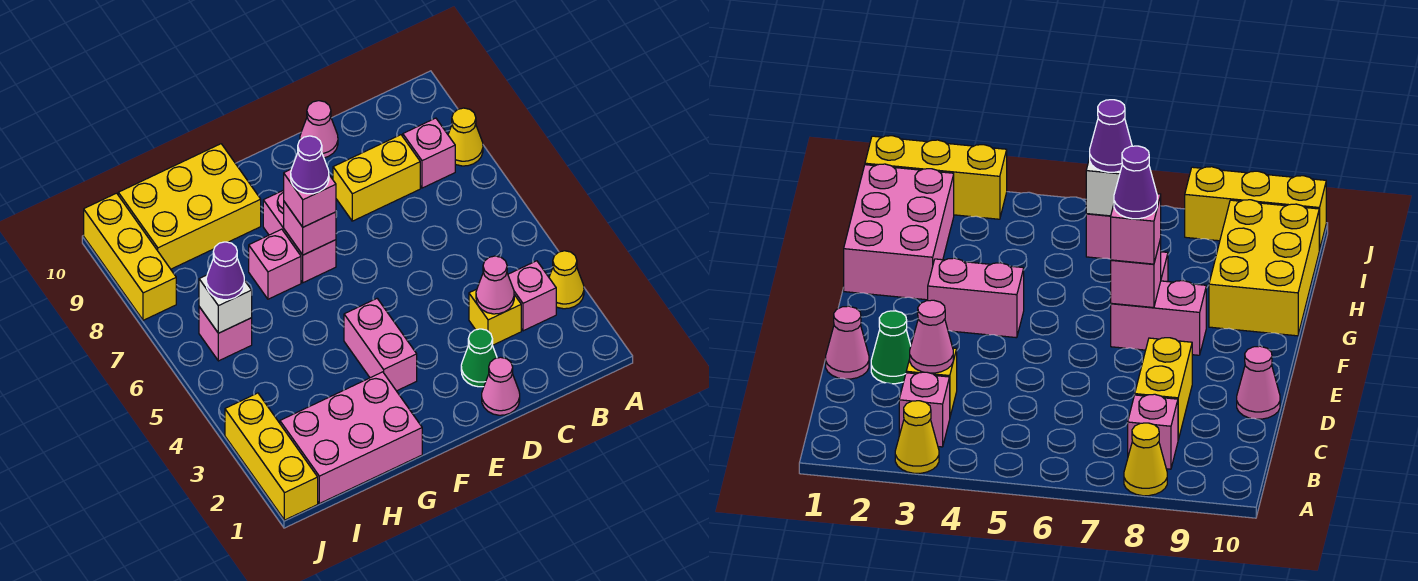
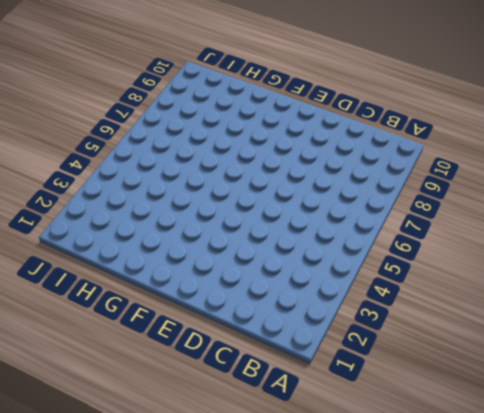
none -> yellow cone A3 level 1
none -> yellow cone A8 level 1
none -> pink brick B3 level 1

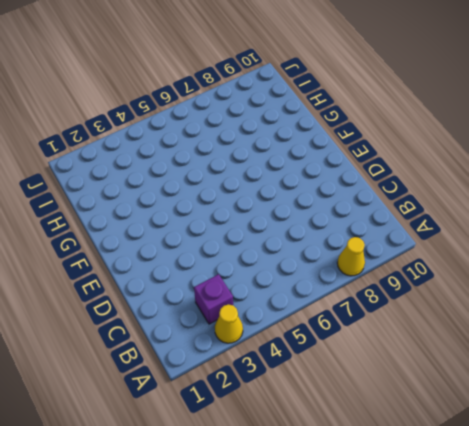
purple brick B3 level 1 -> pink brick B3 level 1
none -> pink brick B8 level 1
none -> yellow brick C3 level 1
none -> yellow brick C8:D8 level 1

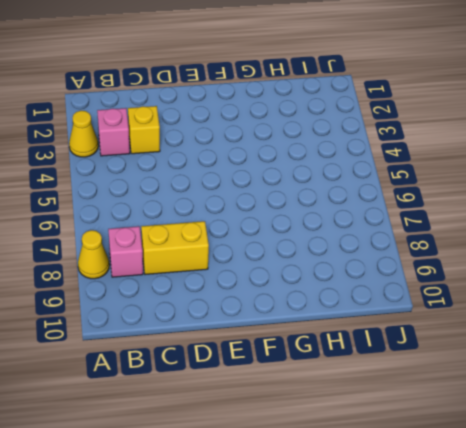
none -> pink cone D1 level 1
none -> green cone D2 level 1
none -> pink cone D10 level 1

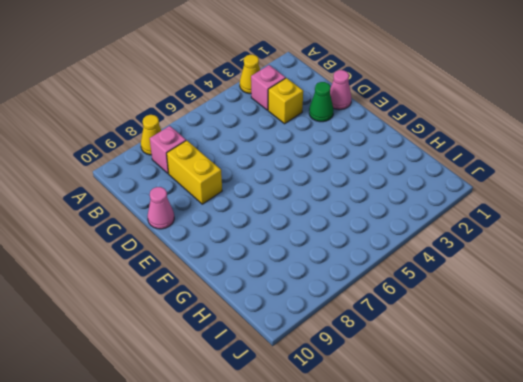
none -> pink brick F3:F4 level 1
none -> pink brick F7:F8 level 1
none -> pink brick G1:I2 level 1

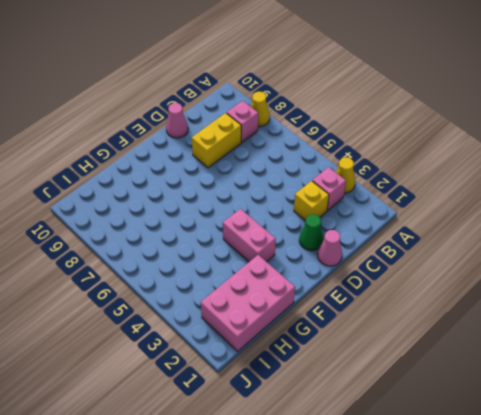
none -> pink brick F7:F8 level 1
none -> pink brick G7 level 1
none -> yellow brick G9:I10 level 1

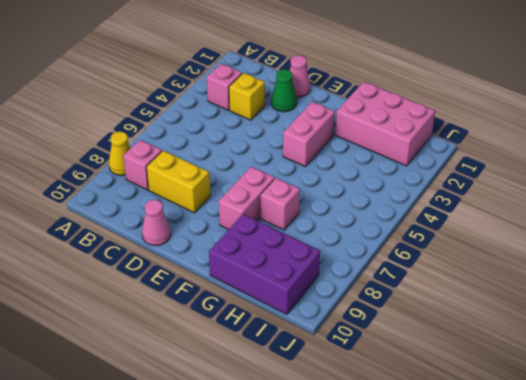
purple brick G9:I10 level 1 -> yellow brick G9:I10 level 1
none -> yellow cone A3 level 1
none -> pink brick I6 level 1
none -> yellow brick J1:J3 level 1

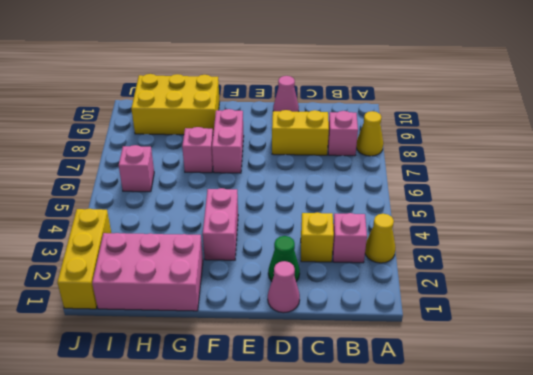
none -> yellow brick J8:J10 level 1
none -> pink cone C3 level 2
none -> pink brick F7 level 2

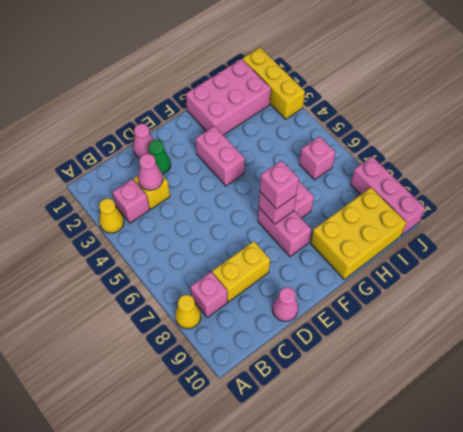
pink brick J8:J10 level 1 -> yellow brick J8:J10 level 1
none -> white brick I6 level 2
none -> purple cone I6 level 3
none -> purple cone F7 level 4

